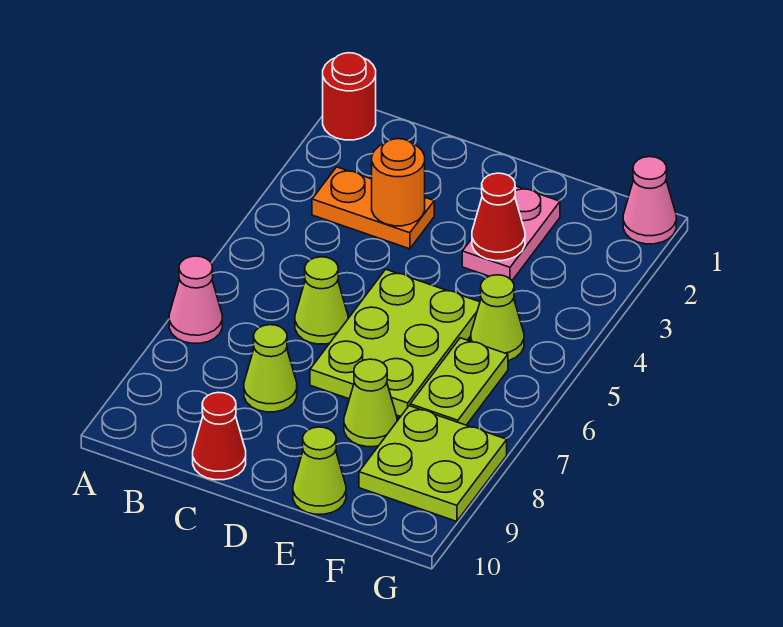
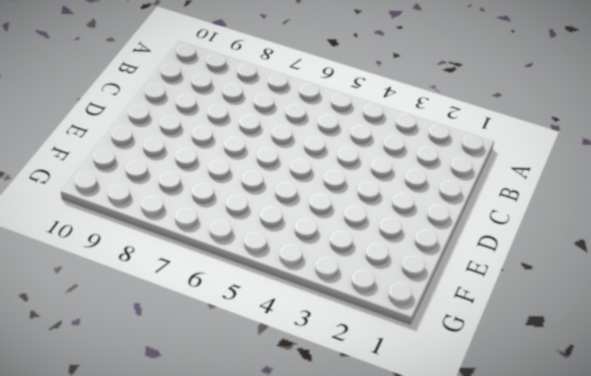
none -> red round brick A1 level 1
none -> pink cone A7 level 1
none -> orange plate B3:C3 level 1

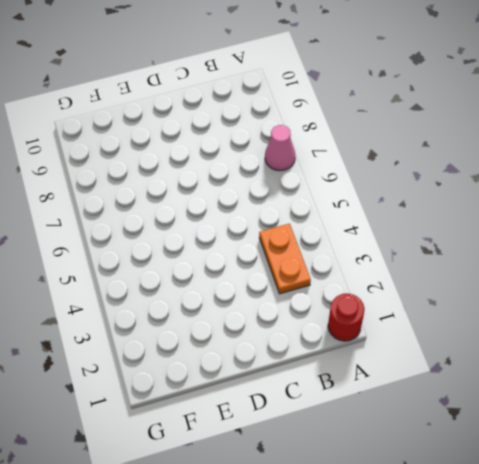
orange plate B3:B4 level 1 -> orange plate B3:C3 level 1
none -> lime cone C6 level 1
none -> lime cone C8 level 1
none -> red cone C10 level 1

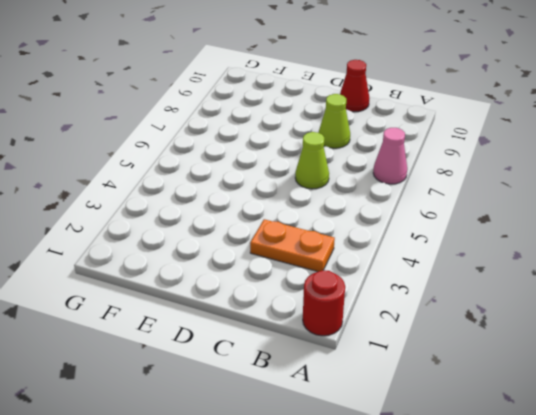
none -> lime plate D5:E7 level 1
none -> pink plate E2:E3 level 1
none -> lime cone E8 level 1

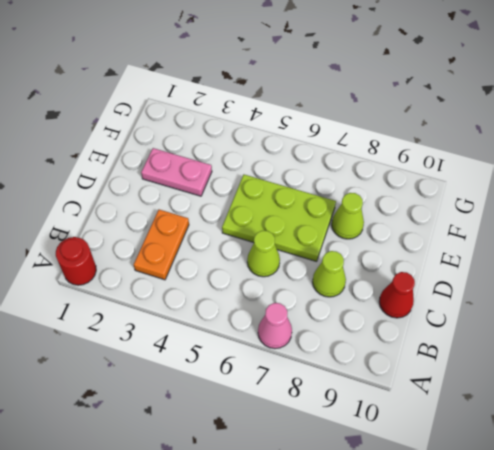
none -> lime cone E10 level 1
none -> lime cone F5 level 1
none -> lime plate F6:F7 level 1

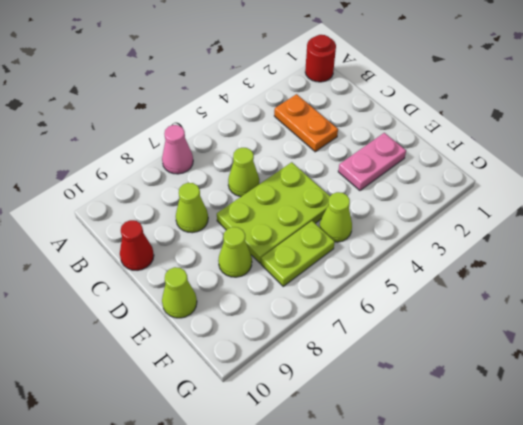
none -> lime plate F8:G9 level 1
none -> pink cone G1 level 1
none -> orange round brick C3 level 2

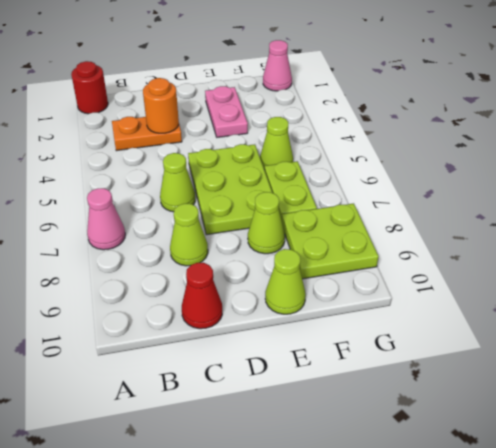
none -> red cone E3 level 2

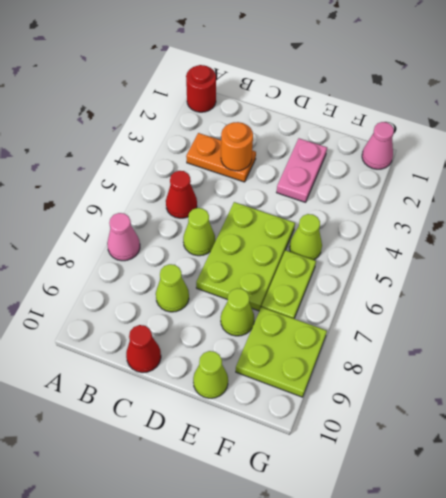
red cone B5 level 1 -> red cone E3 level 2

